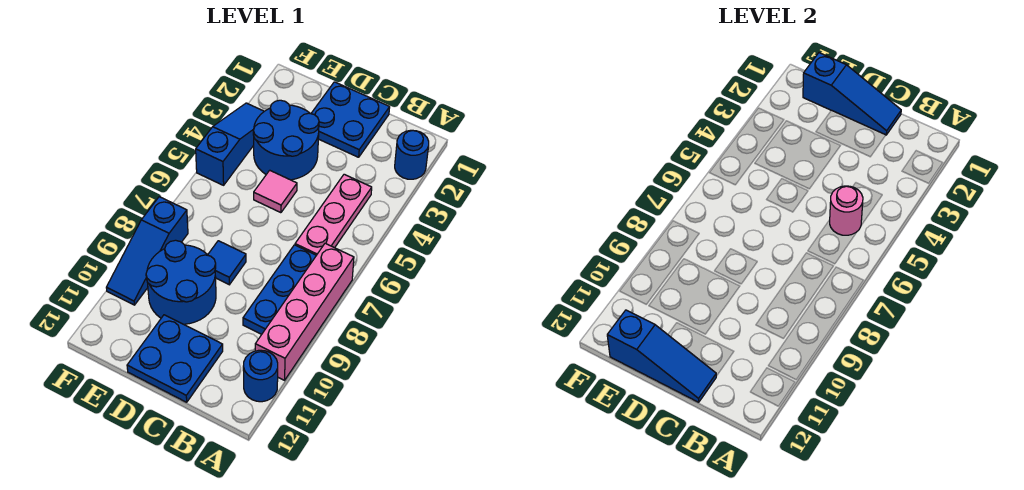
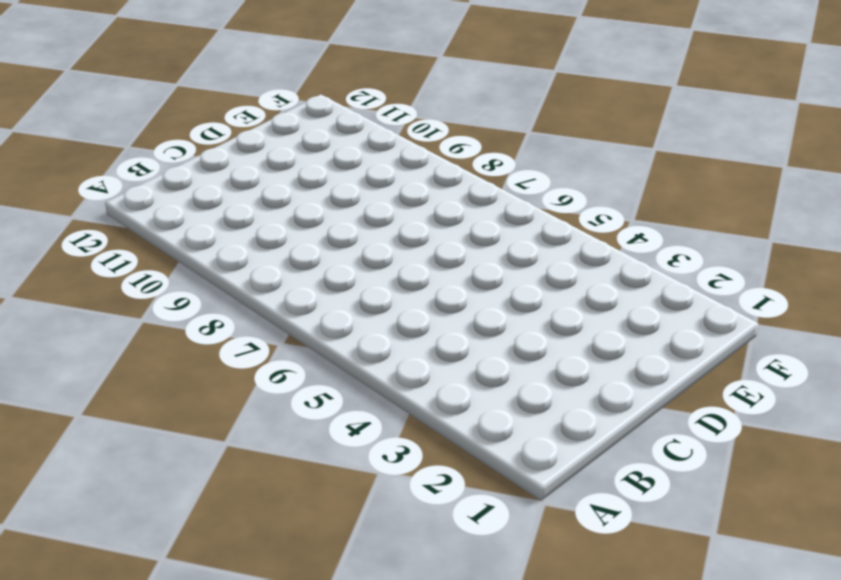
none -> blue round brick A2 level 1
none -> pink brick A7:A10 level 1
none -> blue round brick A11 level 1

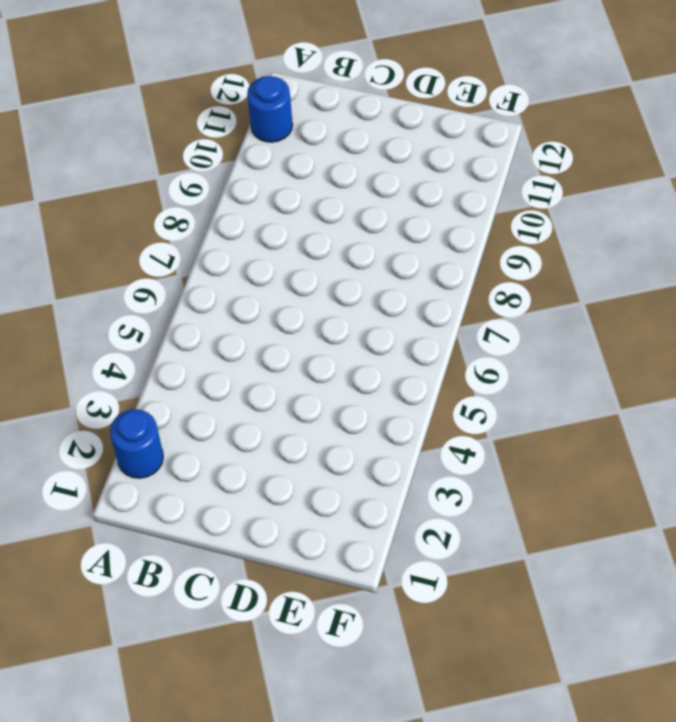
none -> pink brick A7:A10 level 1
none -> pink plate B4:B6 level 1
none -> blue plate B7:B9 level 1

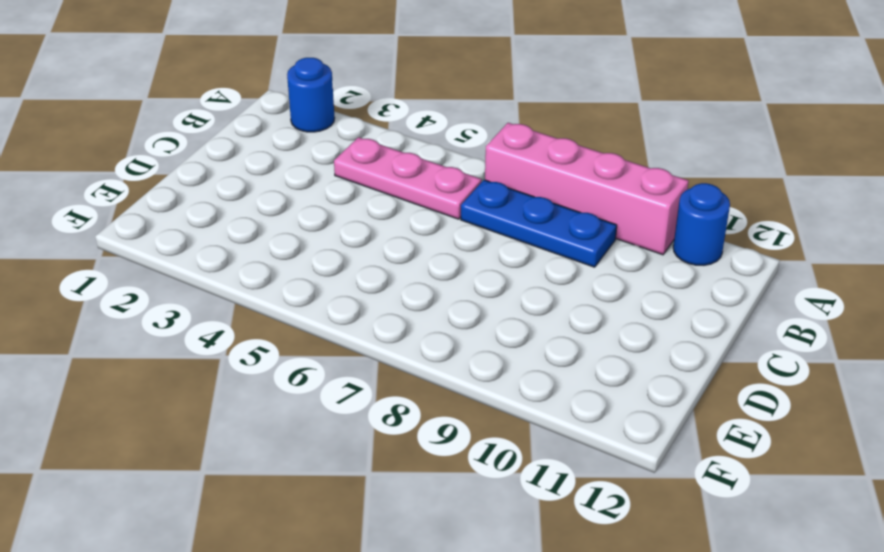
none -> blue plate C1:D2 level 1
none -> blue plate C11:D12 level 1
none -> blue round brick D3:E4 level 1

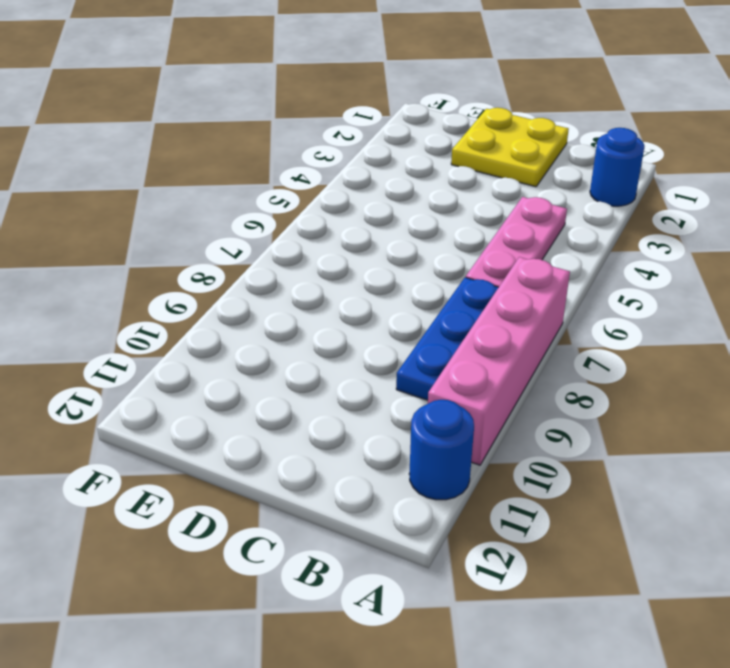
yellow plate C1:D2 level 1 -> blue plate C1:D2 level 1
none -> blue plate C11:D12 level 1
none -> blue round brick D3:E4 level 1
none -> pink tile D5 level 1

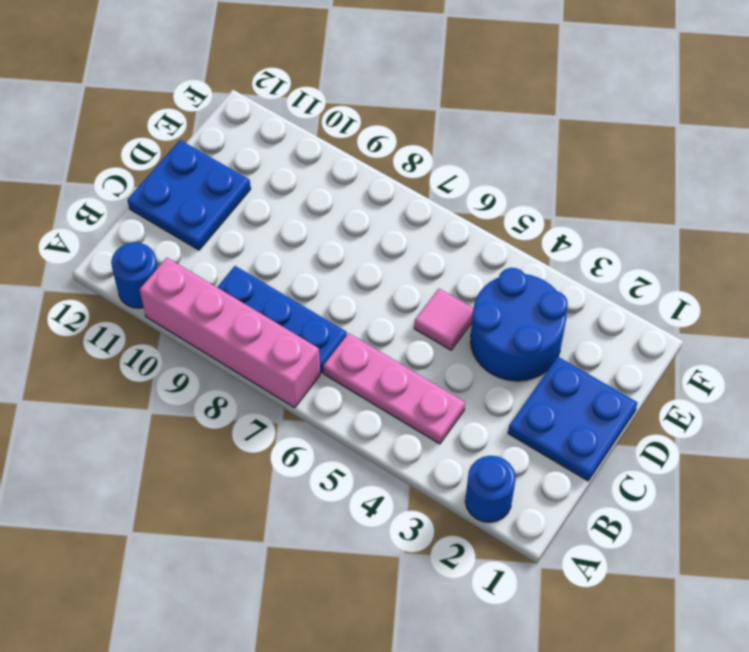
none -> blue tile D8 level 1
none -> blue round brick D9:E10 level 1
none -> blue slope F3:F5 level 1 top 5

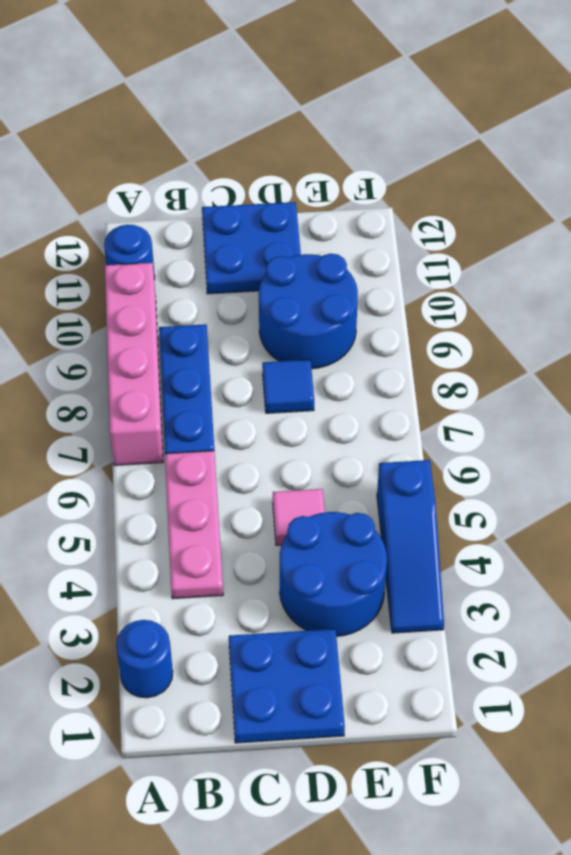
none -> blue slope F8:F10 level 1 top 8
none -> pink round brick B5 level 2
none -> blue slope C1:E1 level 2 top E

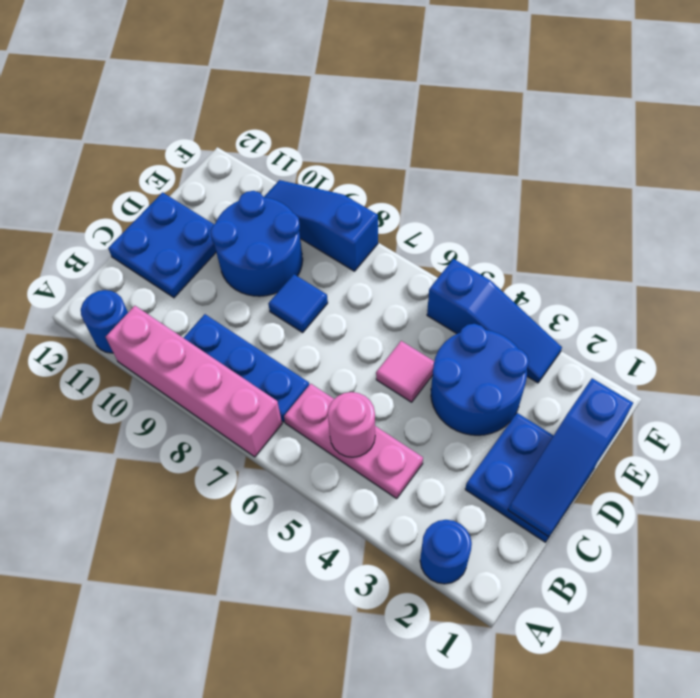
none -> blue slope C12:E12 level 2 top E

